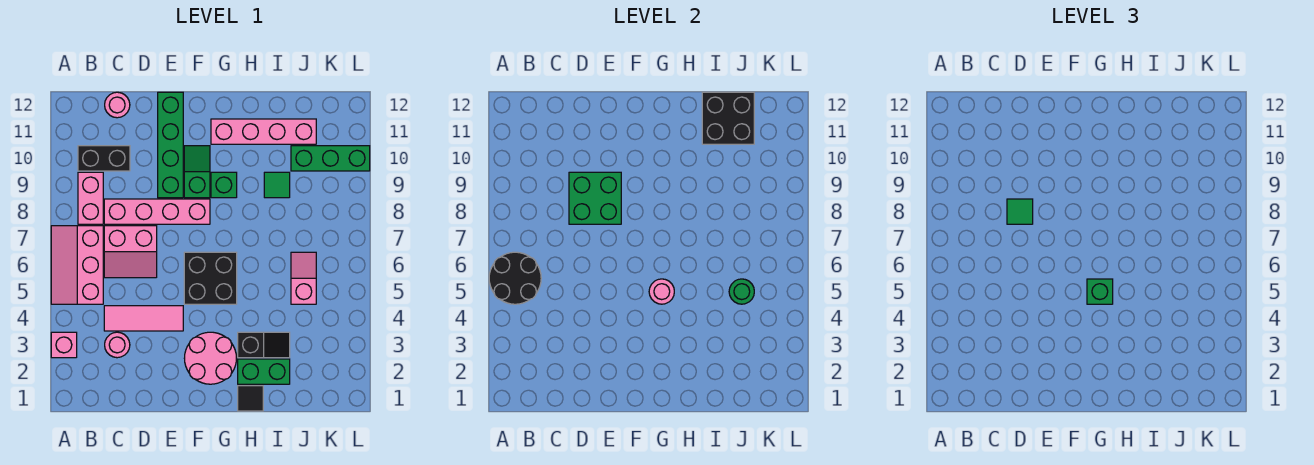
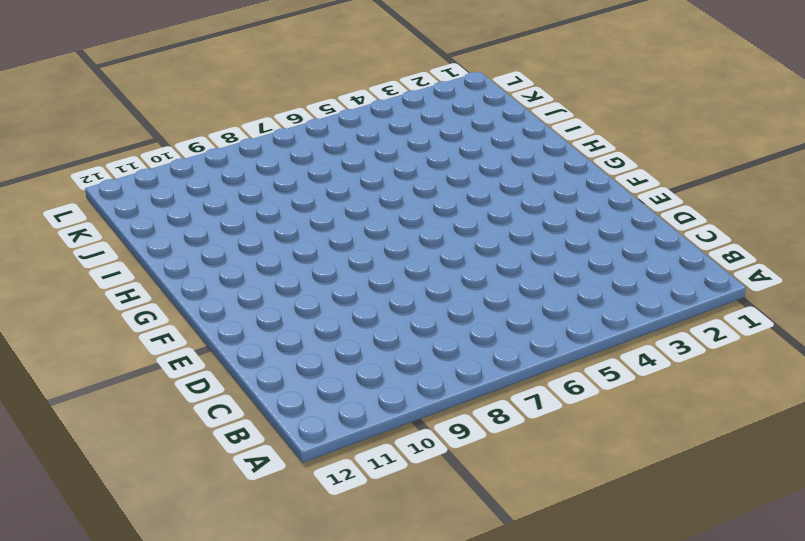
none -> pink brick A3 level 1
none -> pink slope A5:B7 level 1 top B
none -> pink brick B8:B9 level 1

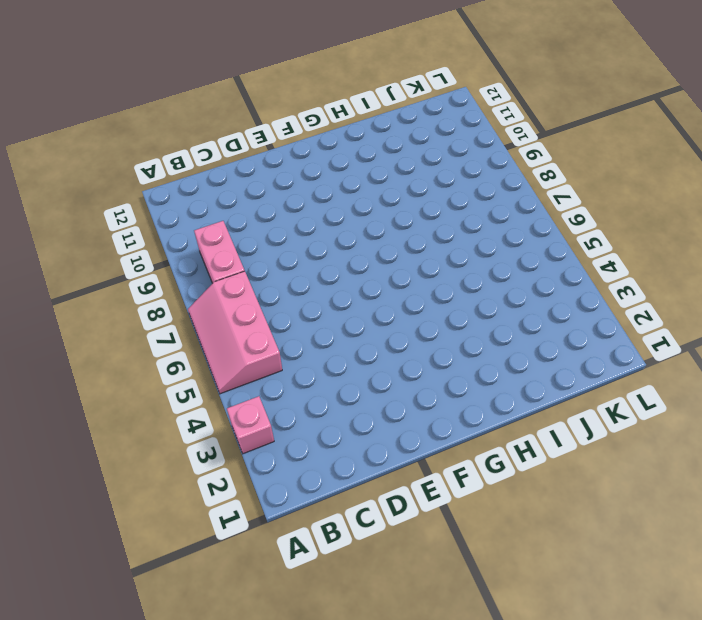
none -> black brick B10:C10 level 1
none -> pink round brick C3 level 1
none -> pink tile C4:E4 level 1

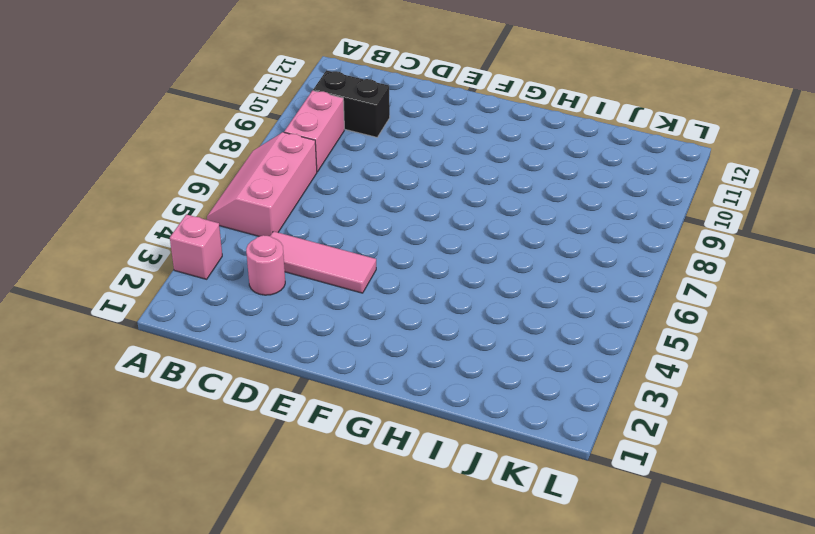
none -> pink slope C6:D7 level 1 top 7
none -> pink brick C8:F8 level 1
none -> pink round brick C12 level 1

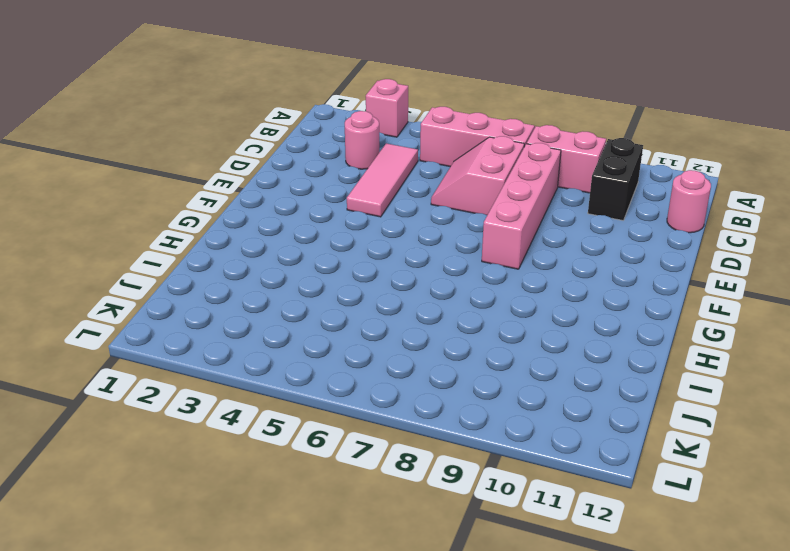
none -> green brick E9:E12 level 1
none -> pink round brick F2:G3 level 1
none -> black brick F5:G6 level 1

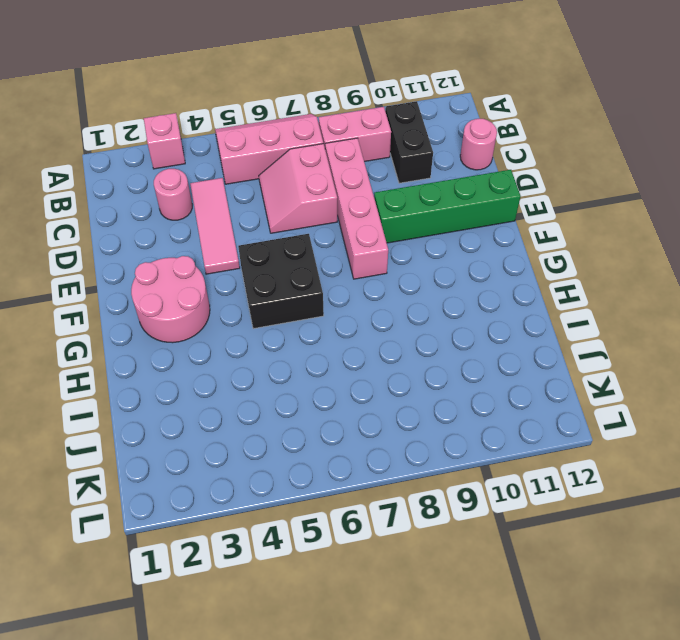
none -> green slope F9:F10 level 1 top 9
none -> green brick G9 level 1
none -> pink brick G11:J11 level 1

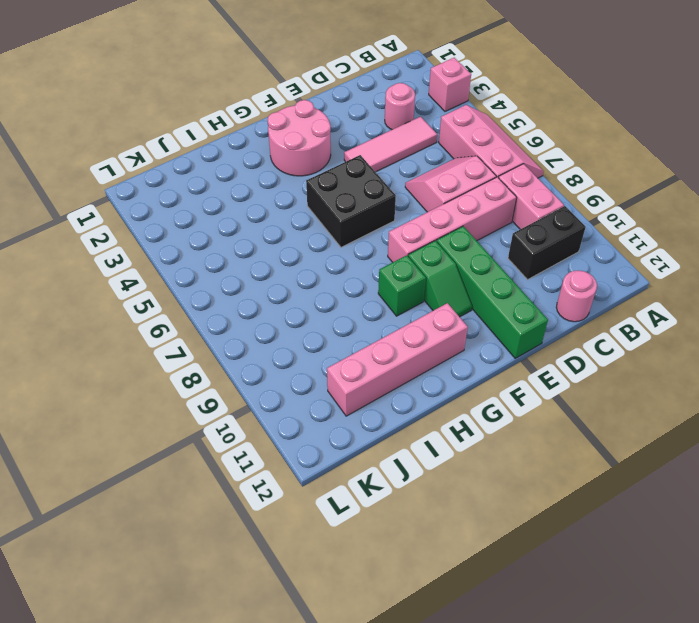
none -> black tile H1 level 1
none -> green brick H2:I2 level 1
none -> black slope H3:I3 level 1 top H

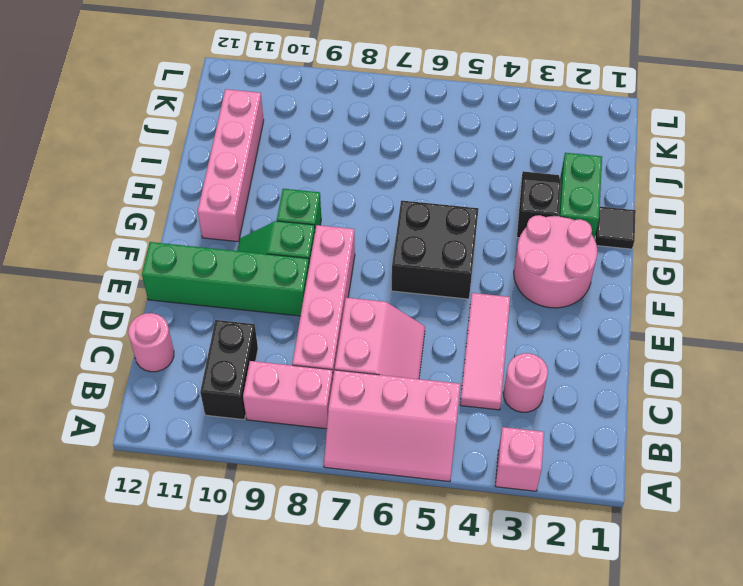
none -> green tile I9 level 1
none -> pink slope J5:J6 level 1 top 5
none -> green brick J10:L10 level 1

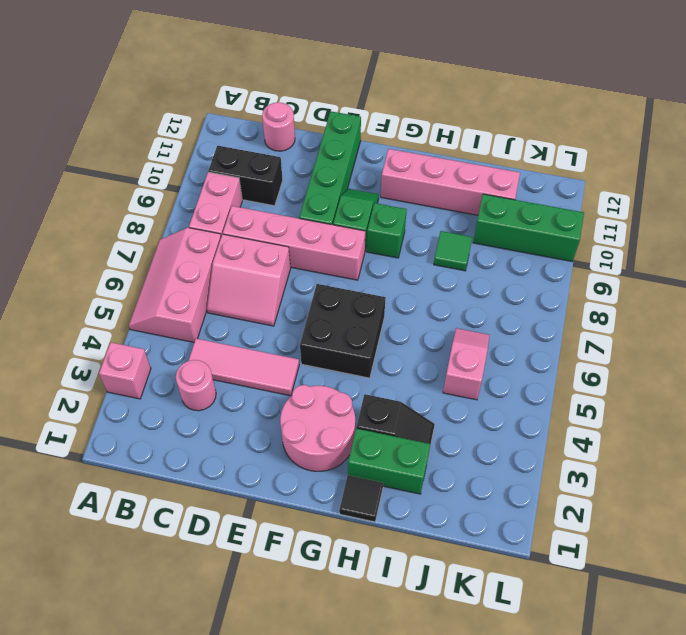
none -> black round brick A5:B6 level 2
none -> green brick D8:E9 level 2
none -> pink round brick G5 level 2

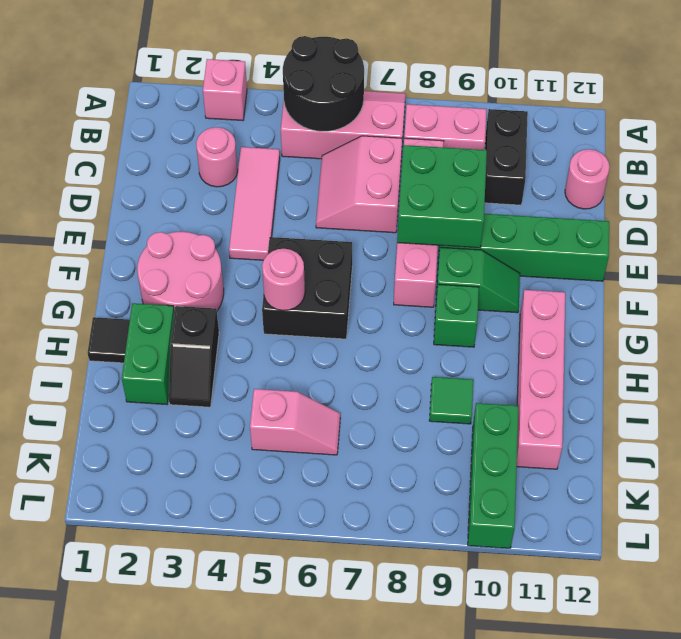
none -> black brick I11:J12 level 2
none -> green round brick J5 level 2
none -> green tile D8 level 3

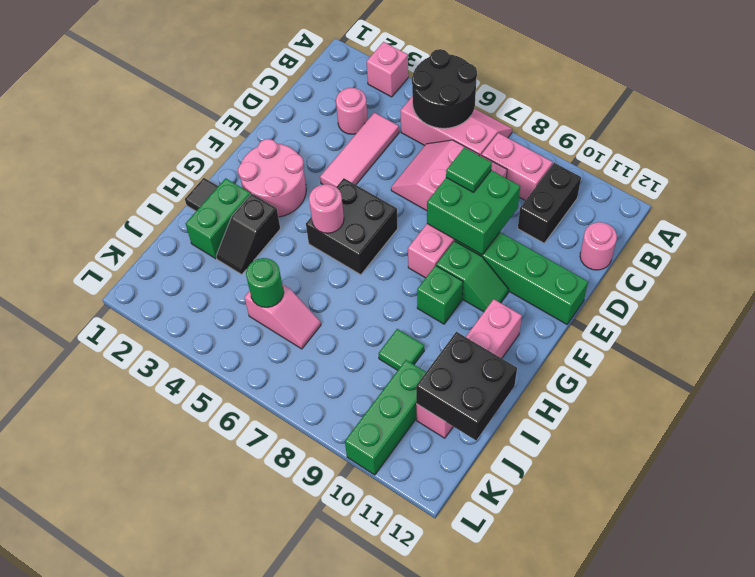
none -> green brick G5 level 3

